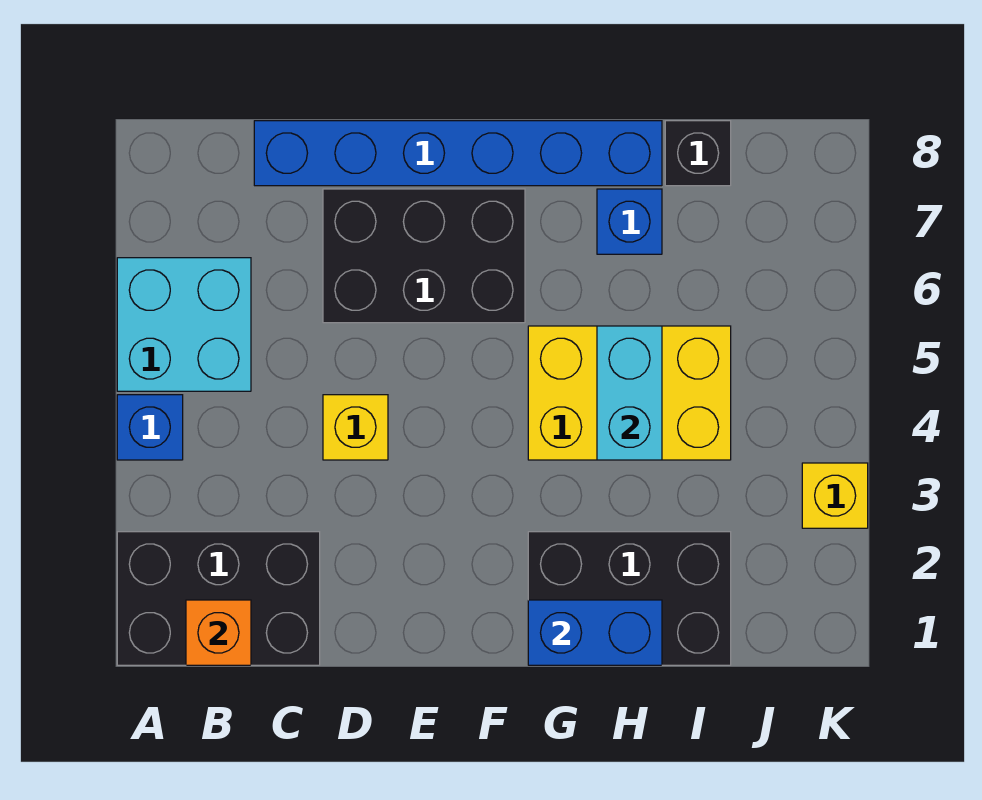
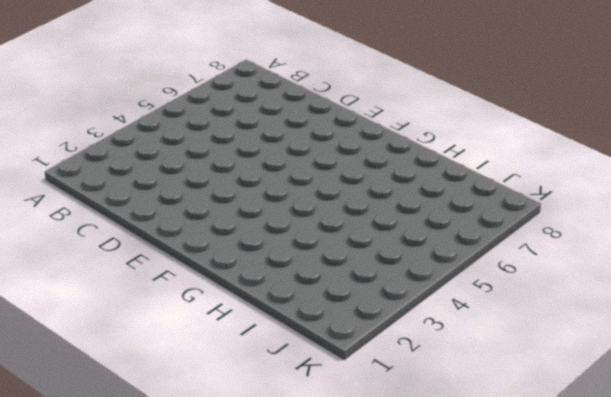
none -> black brick A1:C2 level 1
none -> blue brick A4 level 1
none -> cyan brick A5:B6 level 1

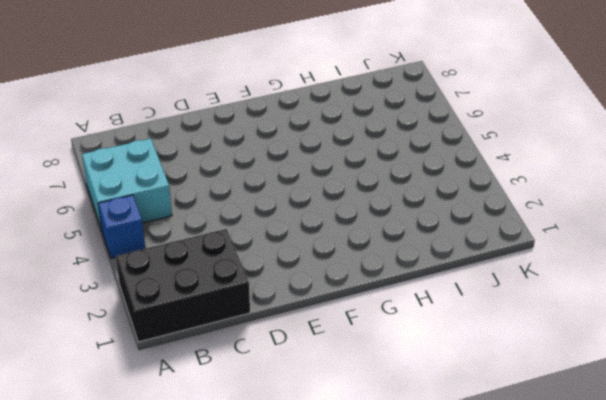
none -> blue brick C8:H8 level 1
none -> yellow brick D4 level 1
none -> black brick D6:F7 level 1

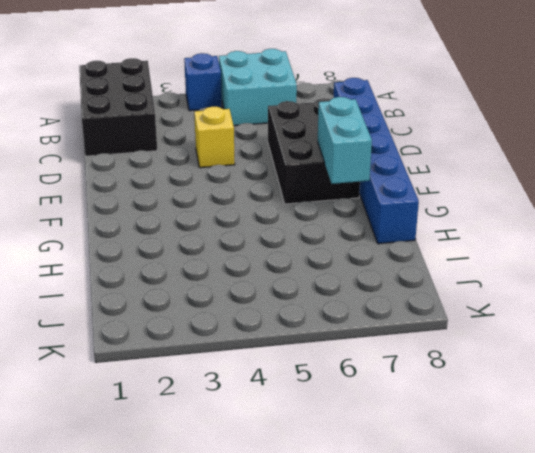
cyan brick F7:G7 level 2 -> cyan brick H4:H5 level 2
none -> black brick G1:I2 level 1
none -> yellow brick G4:I5 level 1
none -> blue brick H7 level 1

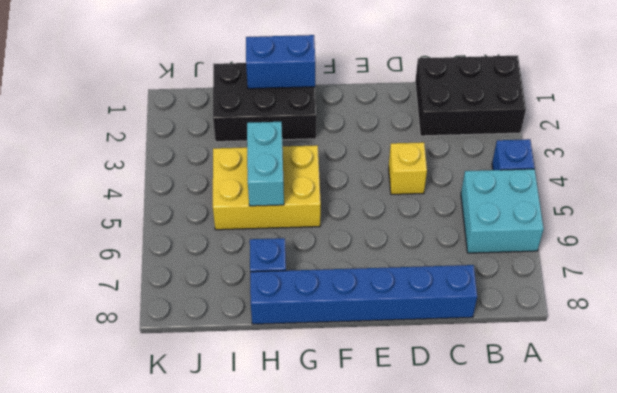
none -> black brick D6:F7 level 1
none -> black brick I8 level 1
none -> yellow brick K3 level 1

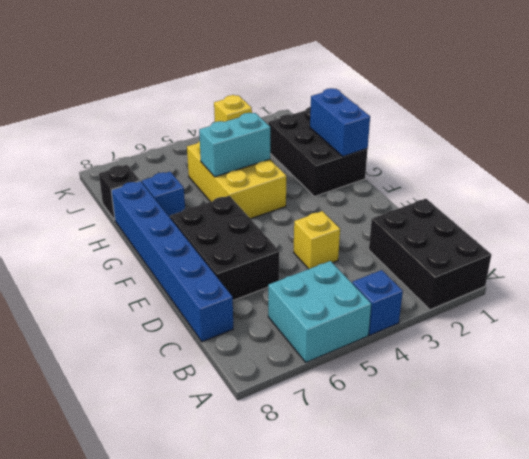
none -> orange brick B1 level 2

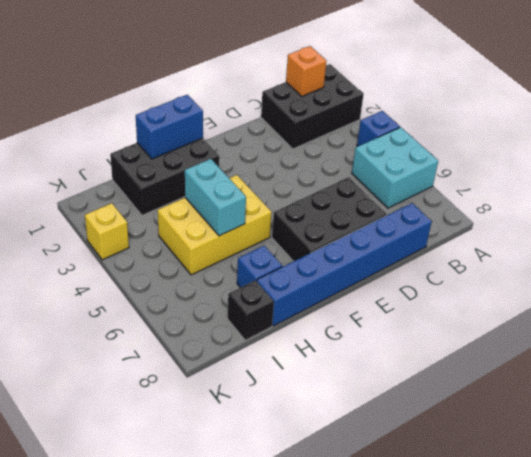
none -> yellow brick D4 level 1

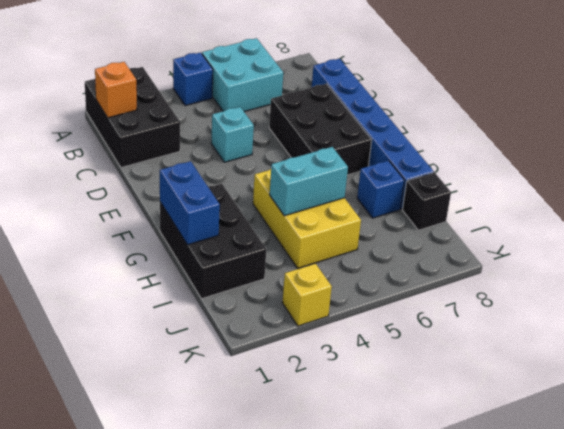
cyan brick D4 level 1 -> yellow brick D4 level 1

